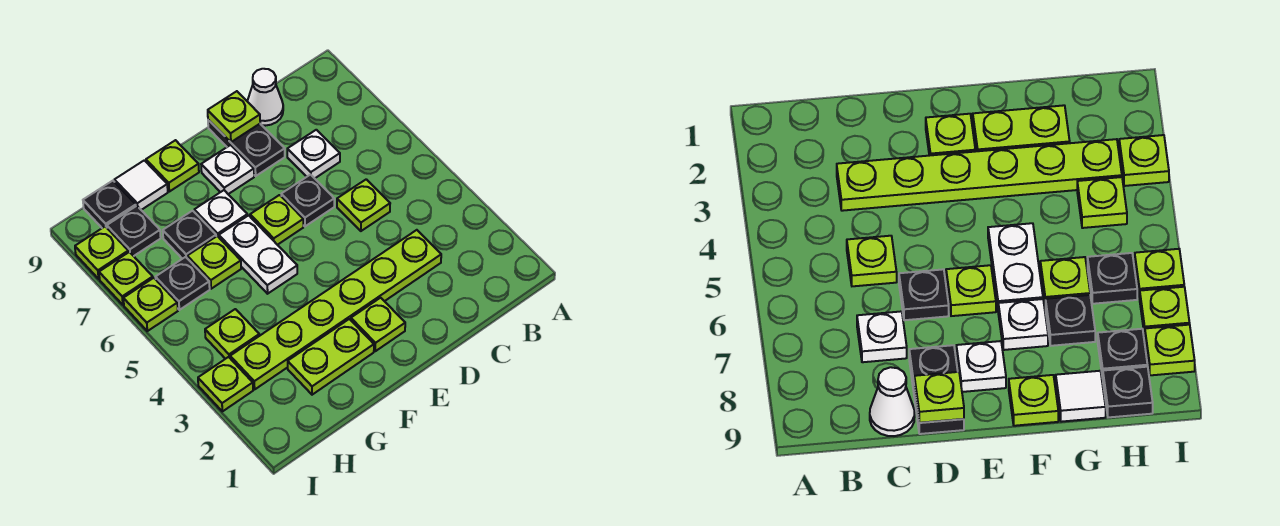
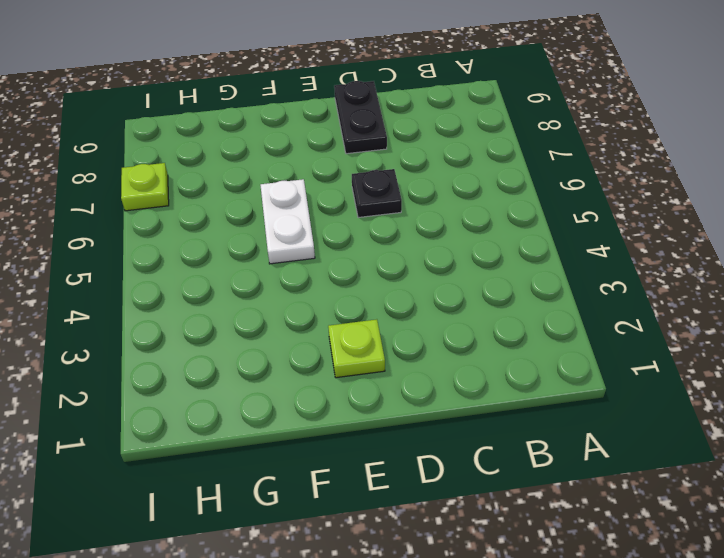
none -> lime plate C3:H3 level 1
none -> lime plate C5 level 1
none -> white plate C7 level 1

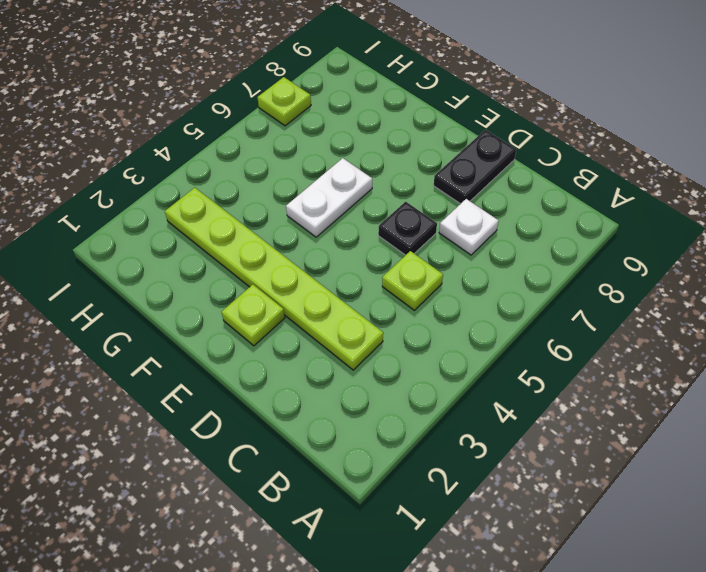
none -> white cone C9 level 1
none -> lime plate E6 level 1
none -> white plate E8 level 1

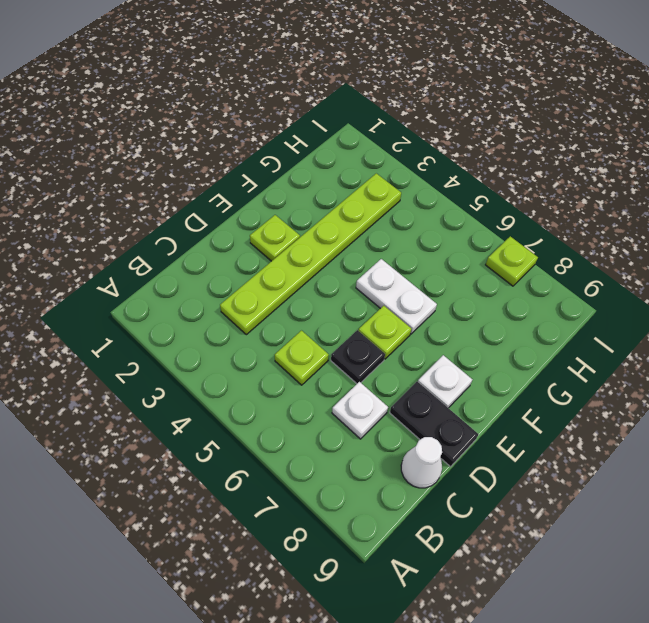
none -> lime plate F2:G2 level 1
none -> white plate F7 level 1
none -> lime plate F9 level 1

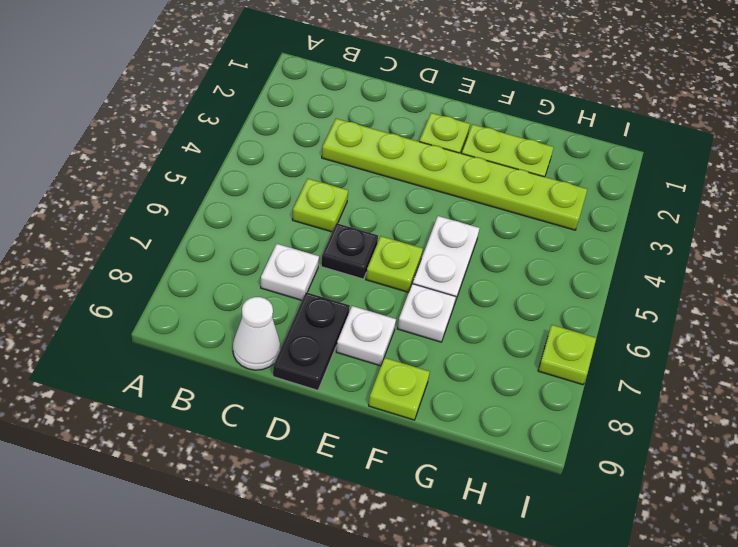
none -> lime plate G6 level 1
none -> black plate G7 level 1
none -> white tile G9 level 1

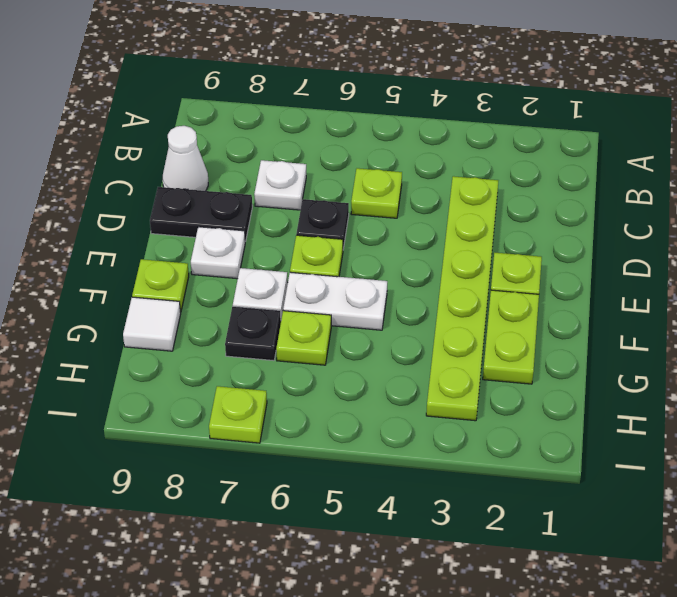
none -> lime plate H4 level 1
none -> black plate H6 level 1
none -> black plate H8 level 1

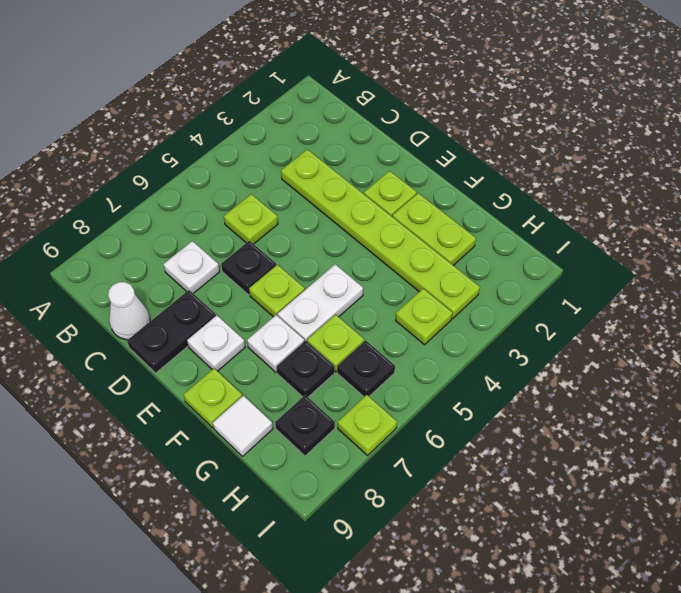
none -> black plate H9 level 1
none -> lime plate I3 level 1
none -> lime plate I6 level 1

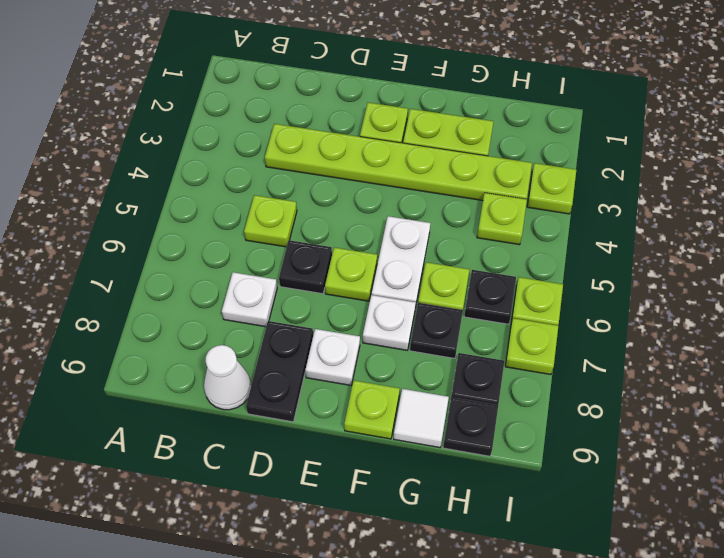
none -> lime plate I8 level 1
none -> lime plate D9 level 2

